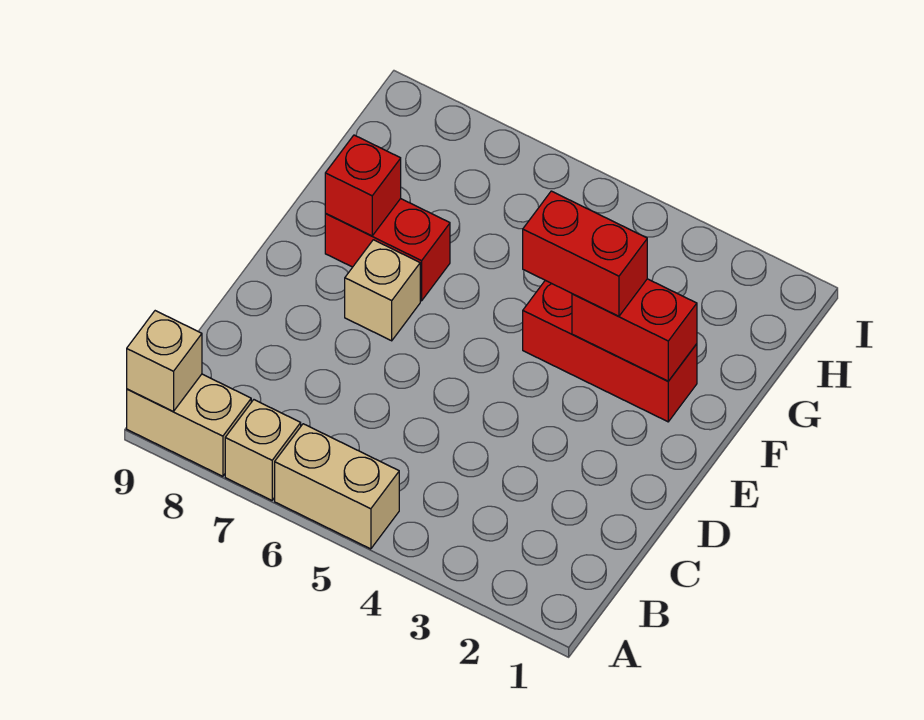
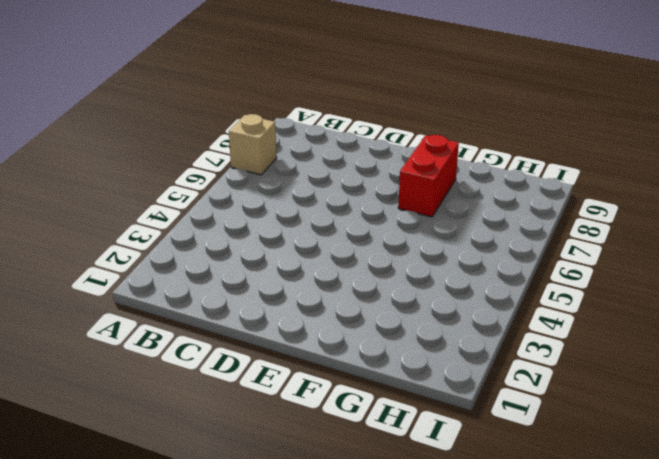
none -> tan brick A5:A6 level 1
none -> tan brick A8:A9 level 1

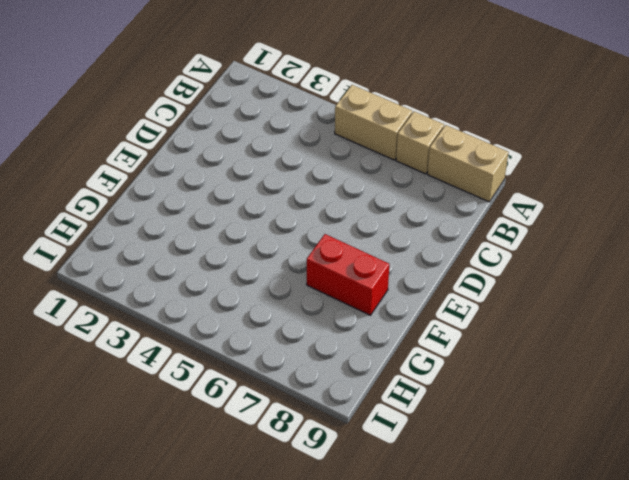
none -> tan brick E7 level 1
none -> red brick F2:F4 level 1

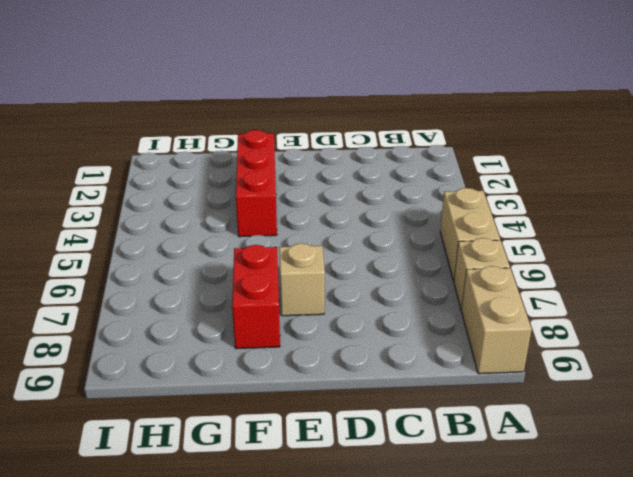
none -> tan brick A9 level 2
none -> red brick F2:F3 level 2

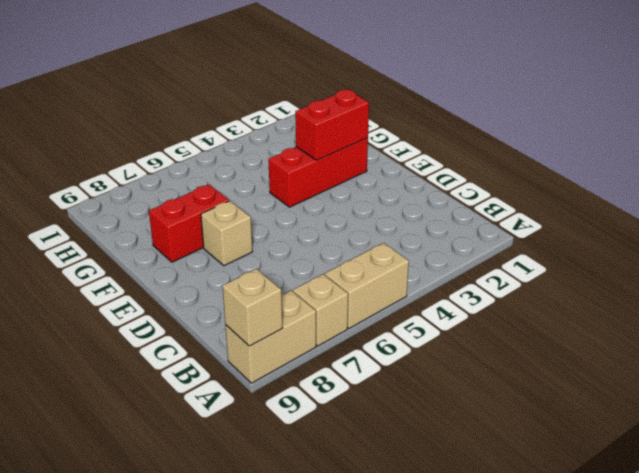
none -> red brick F8 level 2
none -> red brick F3:F4 level 3

